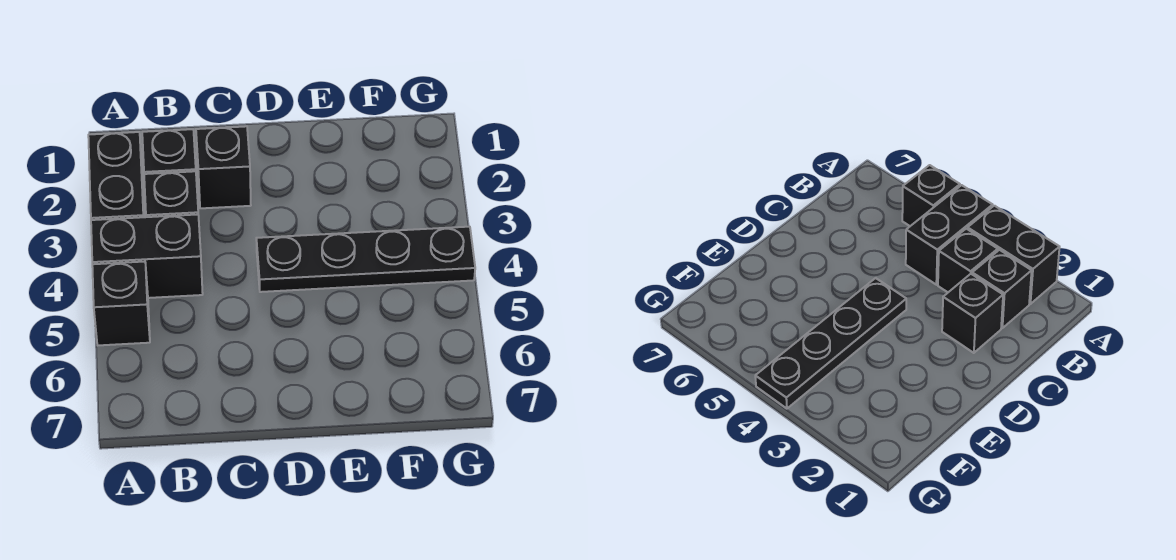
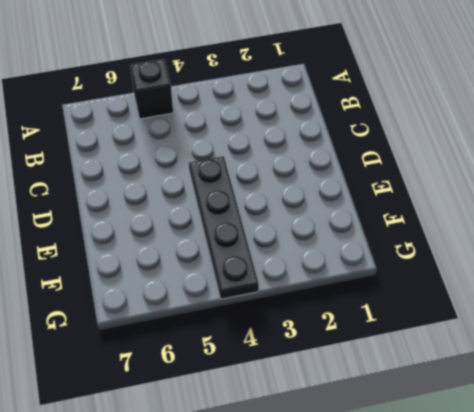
none -> black brick A2:A3 level 1
none -> black brick A4:B4 level 1

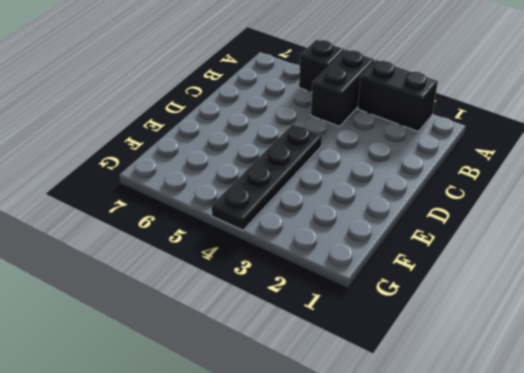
none -> black brick B2 level 1
none -> black brick B3 level 1

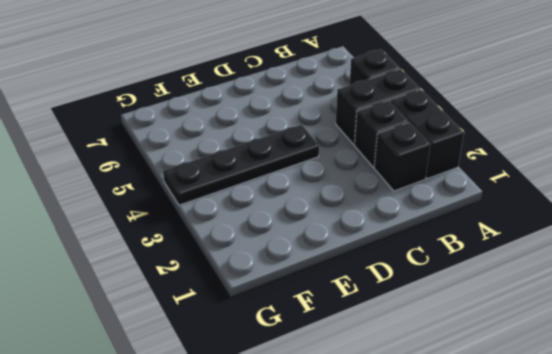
none -> black brick C2 level 1

